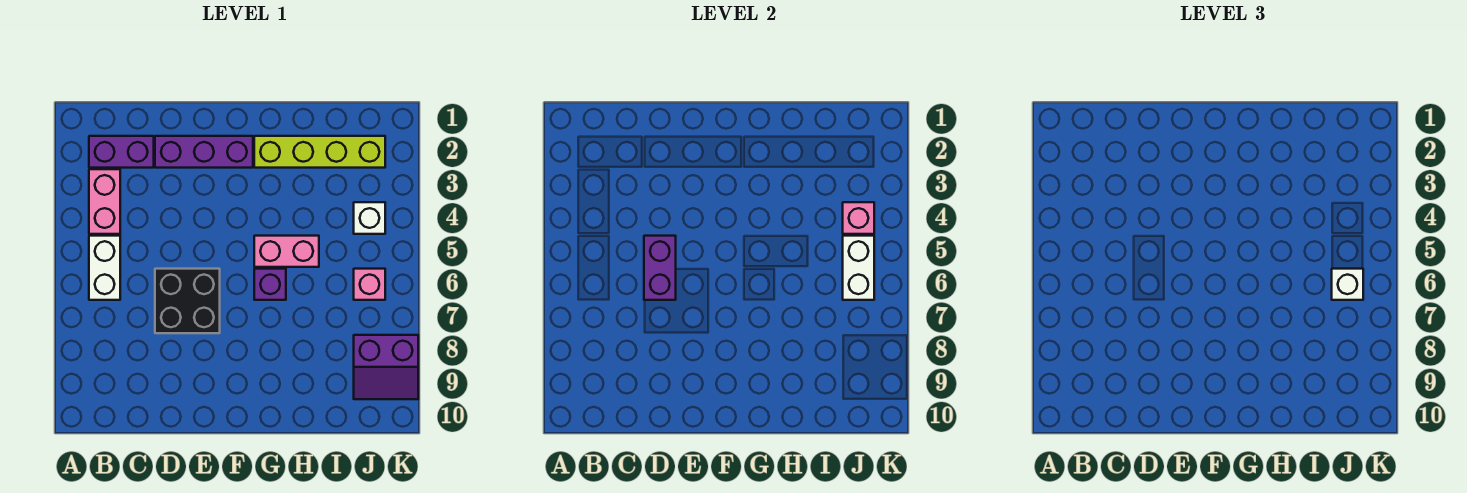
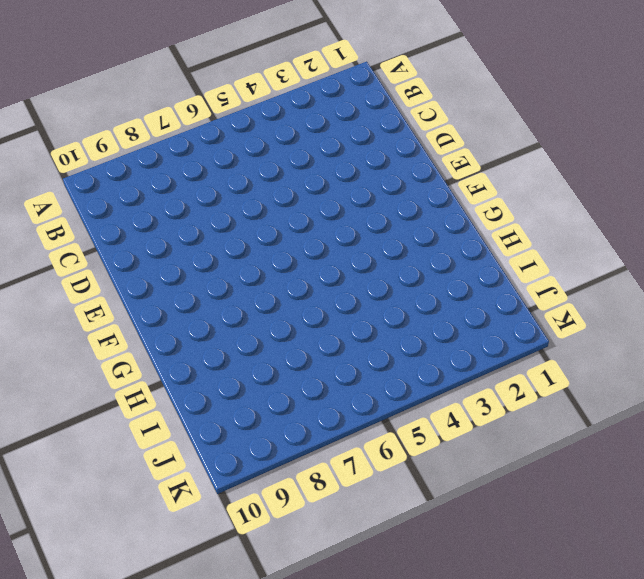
none -> purple brick B2:C2 level 1
none -> pink brick B3:B4 level 1
none -> white brick B5:B6 level 1

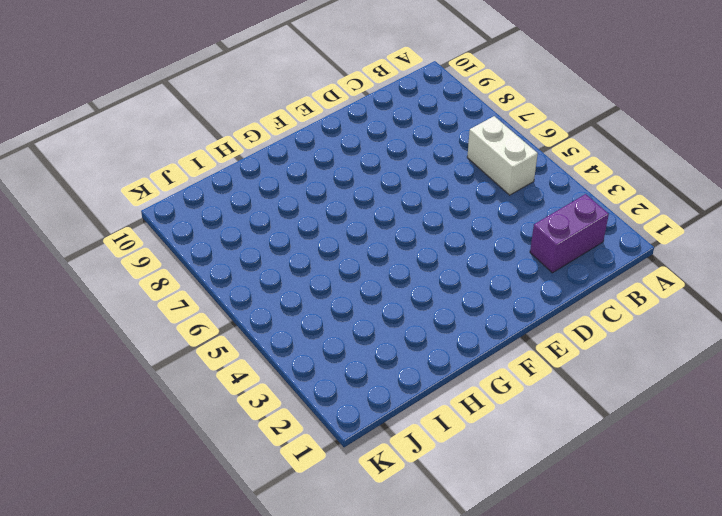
none -> pink brick B3:B4 level 1
none -> purple brick D2:F2 level 1
none -> black brick D6:E7 level 1

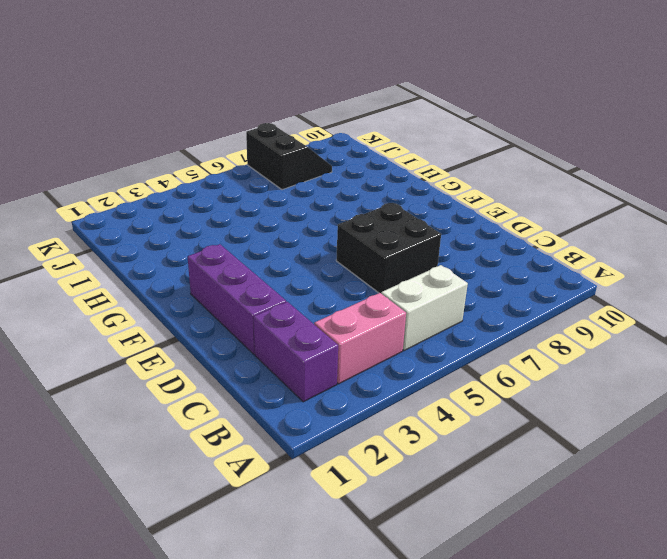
black slope J7:K8 level 1 top 7 -> purple slope J8:K9 level 1 top 8
none -> lime brick G2:J2 level 1
none -> pink brick G5:H5 level 1
none -> purple brick G6 level 1

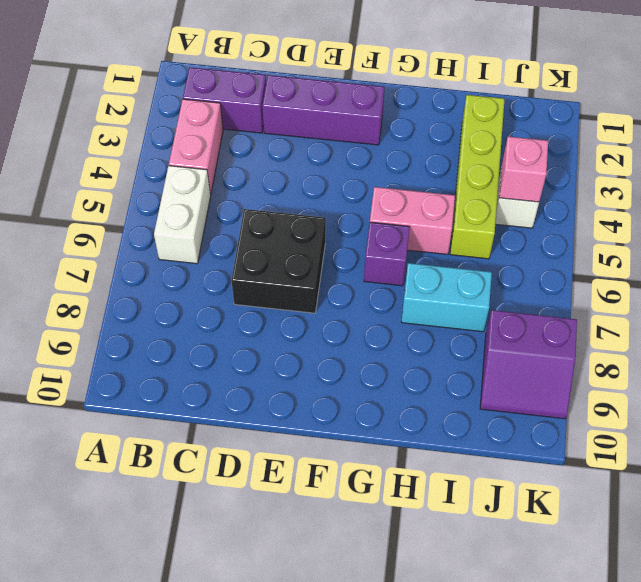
cyan brick H7:I7 level 1 -> none
lime brick I2:I5 level 1 -> lime brick G2:J2 level 1
none -> pink brick J6 level 1
none -> purple brick D5:D6 level 2
none -> white brick J5:J6 level 2

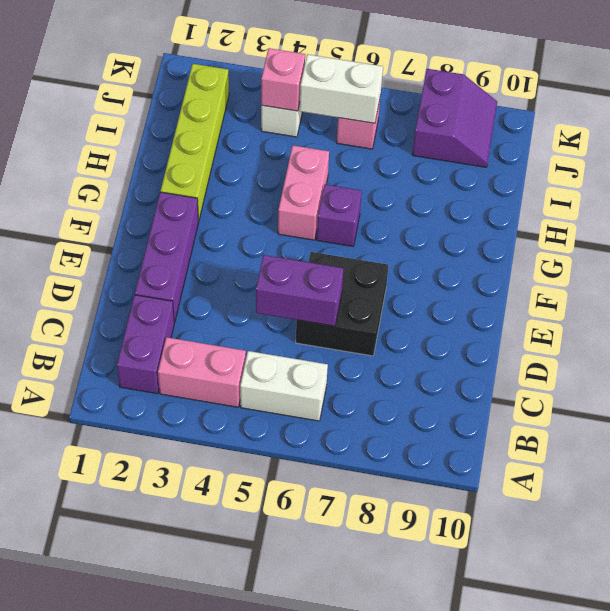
none -> white brick J6 level 3

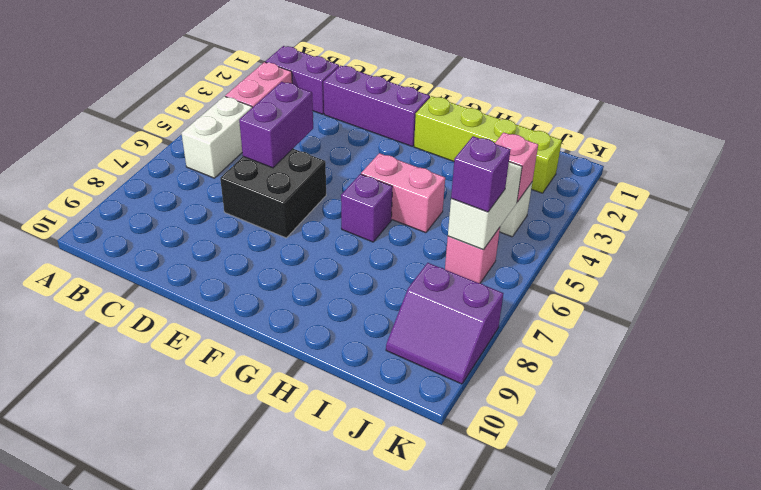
purple brick J6 level 3 -> white brick J6 level 3

